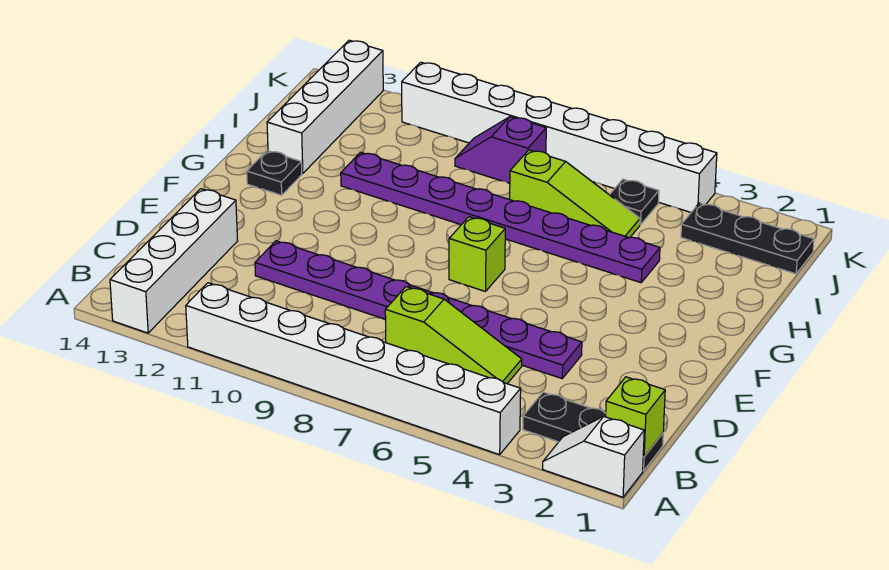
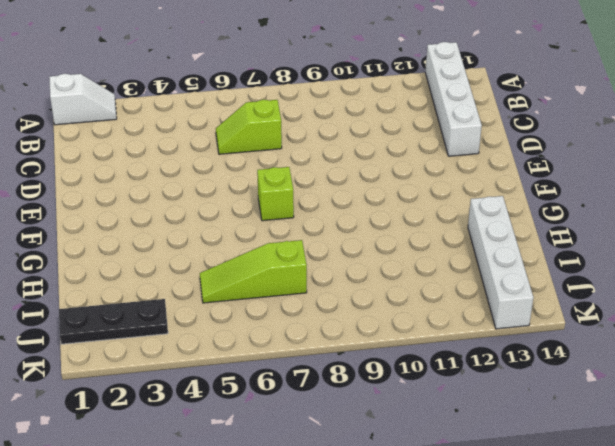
lime slope C6:C7 level 1 top 7 -> lime slope C5:C7 level 1 top 7
none -> white brick A4:A11 level 1
none -> black plate B1:B3 level 1
none -> purple plate D4:D11 level 1

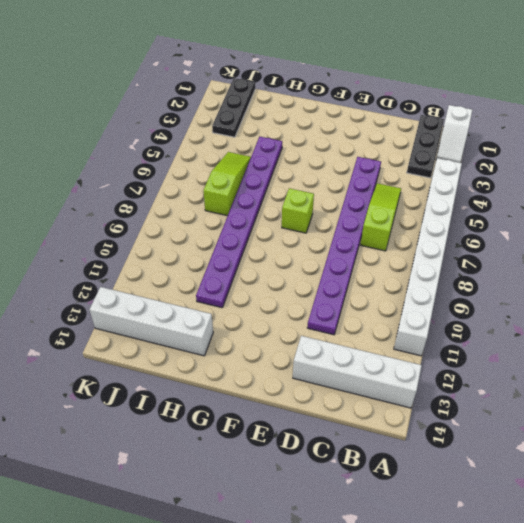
none -> black plate G13 level 1
none -> black plate J5 level 1
none -> purple slope J8:J9 level 1 top 8

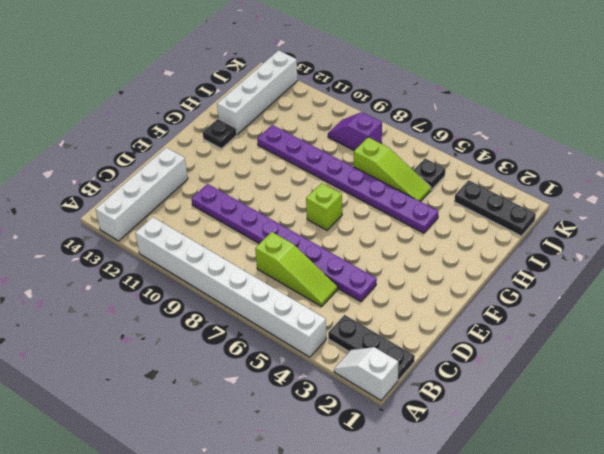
none -> white brick K4:K11 level 1
none -> lime brick B1 level 2

